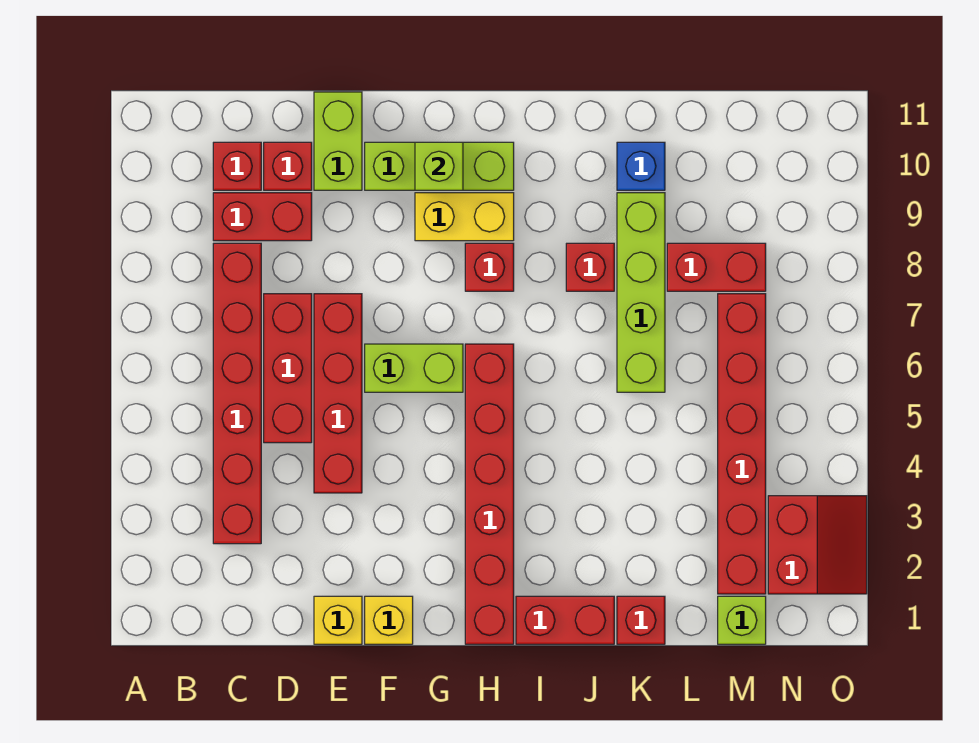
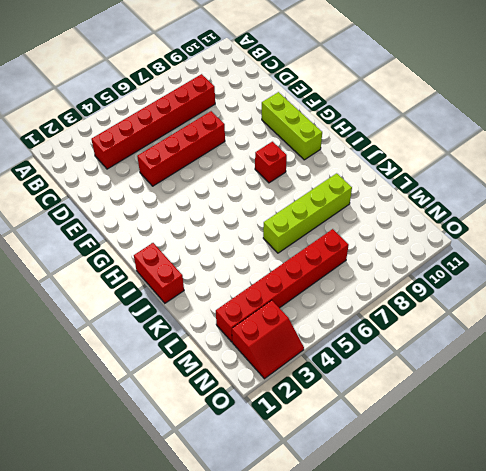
none -> red brick C9:D9 level 1
none -> red brick C10 level 1
none -> red brick D5:D7 level 1

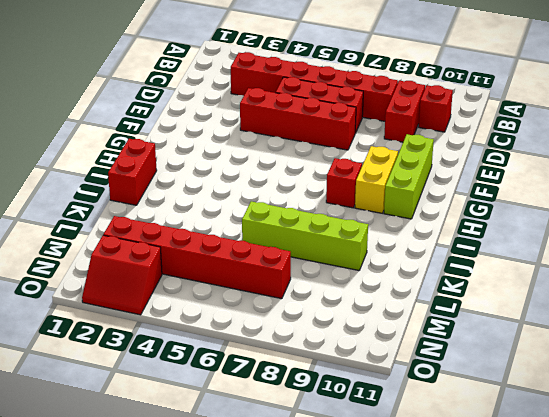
none -> red brick D10 level 1
none -> yellow brick E1 level 1
none -> lime brick E10:E11 level 1

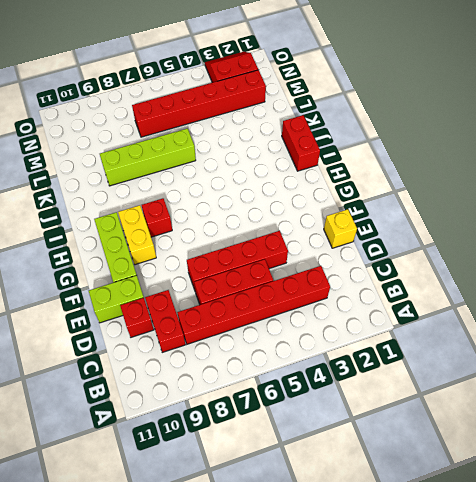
none -> red brick C10 level 1
none -> yellow brick F1 level 1
none -> lime brick F6:G6 level 1

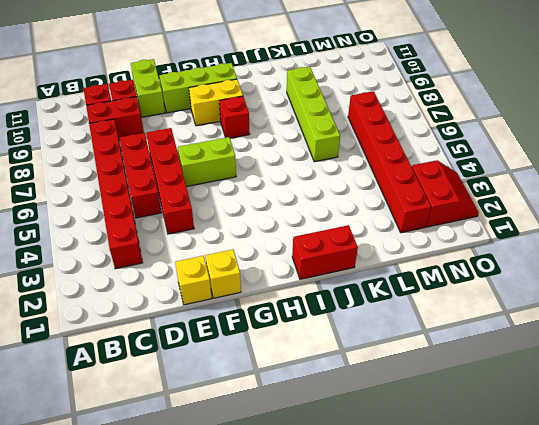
none -> red brick H1:H6 level 1
none -> red brick J8 level 1
none -> red brick K1 level 1

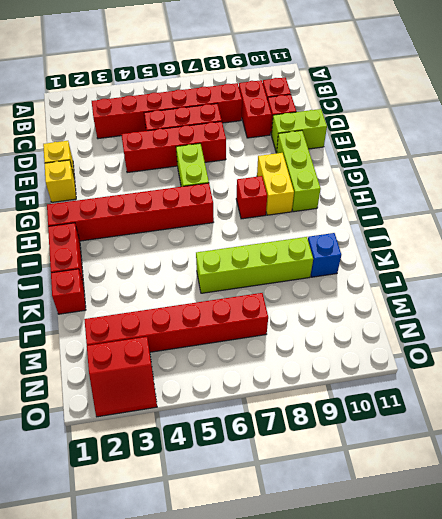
none -> red brick J8 level 1
none -> red brick L8:M8 level 1
none -> lime brick M1 level 1

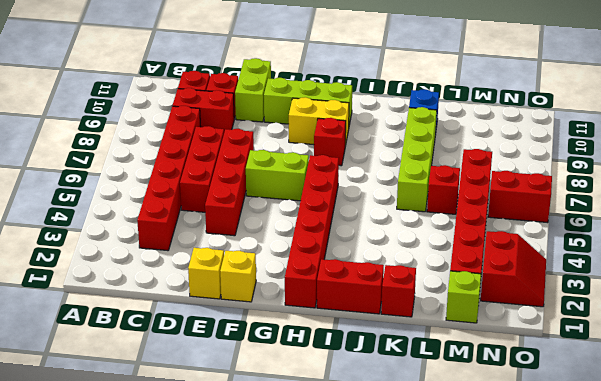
red brick L6 level 1 -> red brick J8 level 1
red brick N6:O6 level 1 -> red brick L8:M8 level 1
none -> lime brick G10 level 2

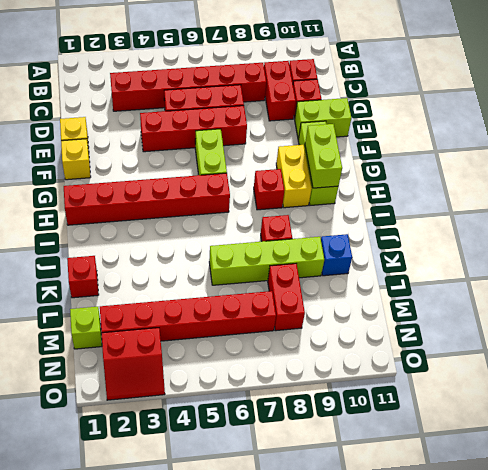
lime brick G10:H10 level 2 -> lime brick G10 level 2
none -> red brick I1:J1 level 1

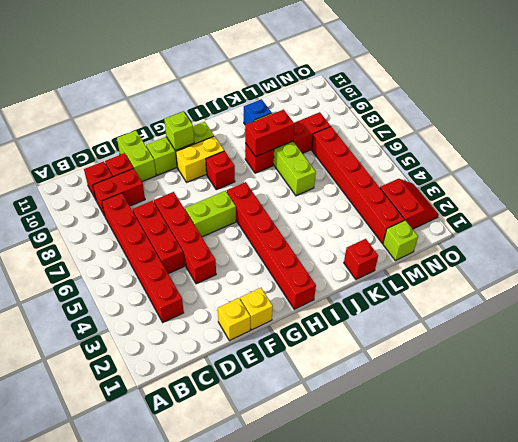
red brick J8:K8 level 2 -> red brick I1:J1 level 1

